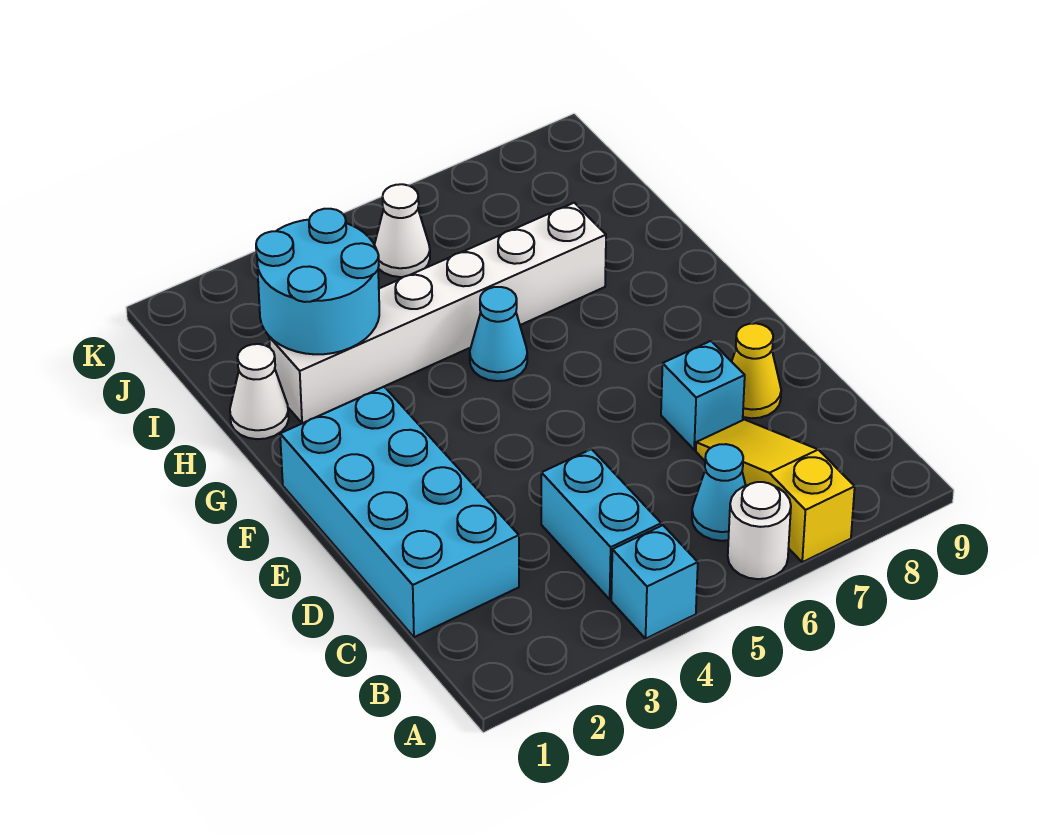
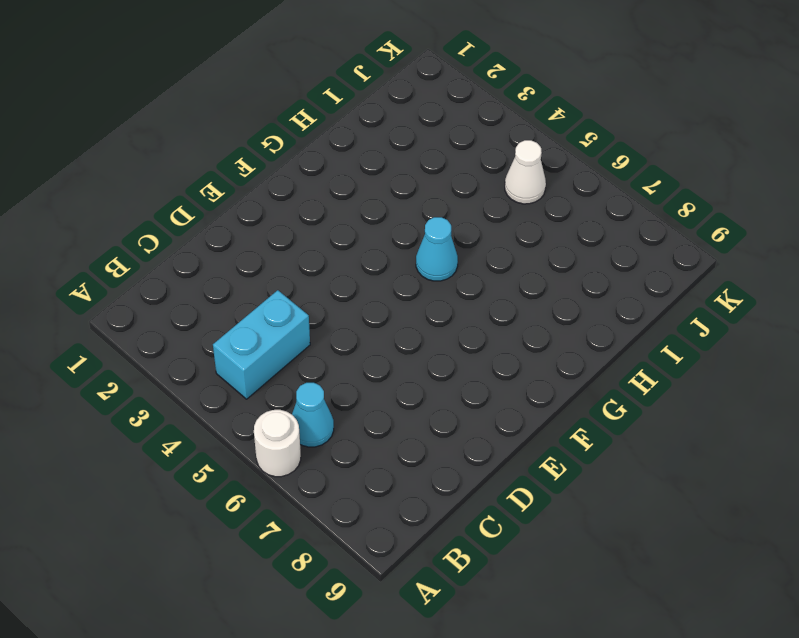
none -> cyan brick A4 level 1
none -> yellow slope A7:C7 level 1 top A
none -> cyan brick C1:F2 level 1

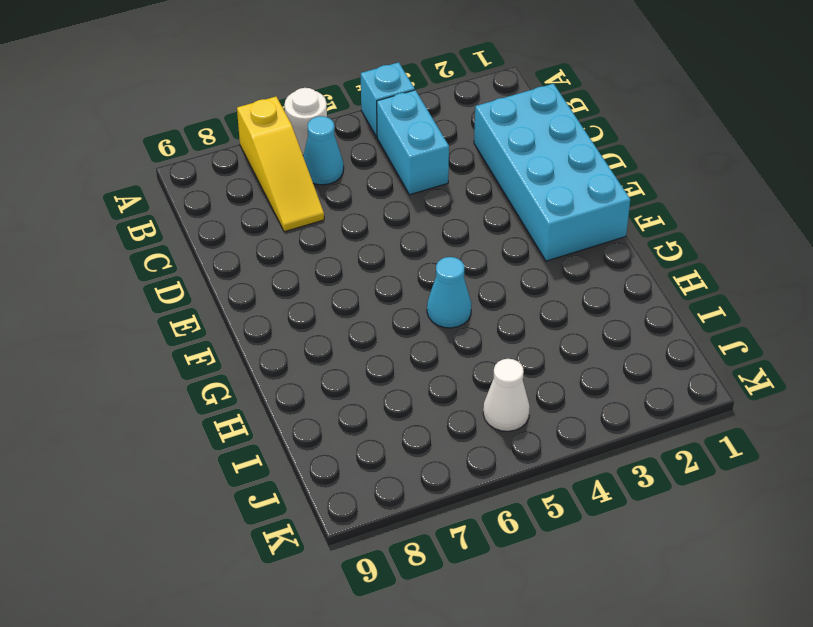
none -> cyan brick D7 level 1
none -> yellow cone D8 level 1
none -> white cone H1 level 1

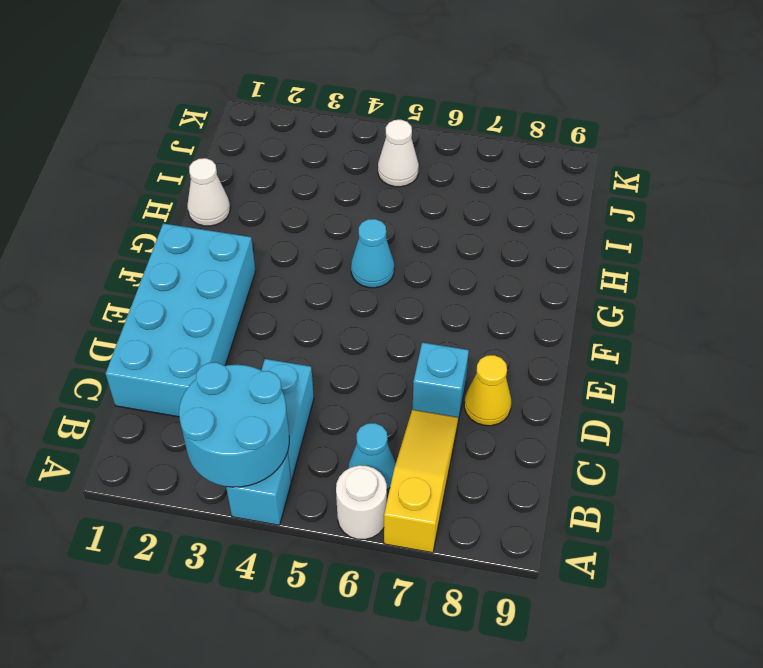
cyan round brick A3:B4 level 2 -> cyan round brick H2:I3 level 2
none -> white brick H2:H7 level 1

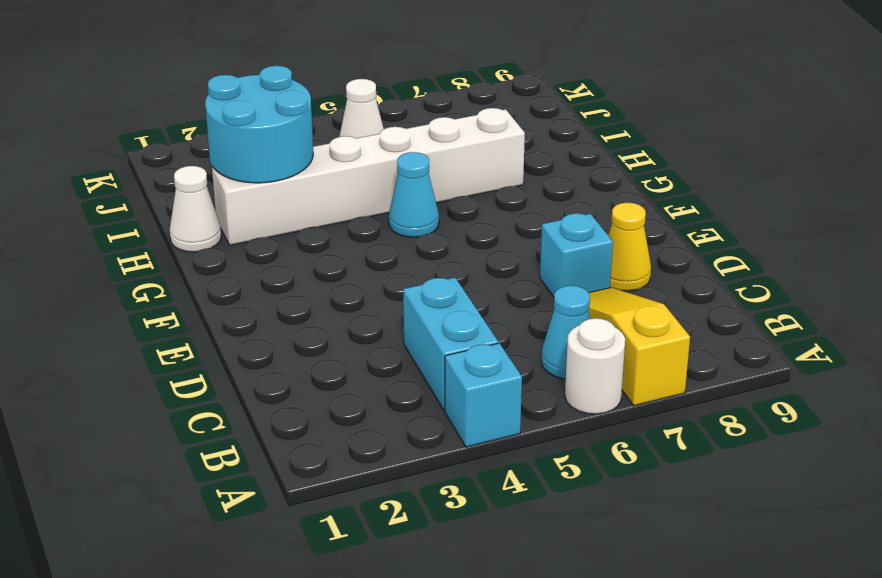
none -> cyan brick C1:F2 level 1

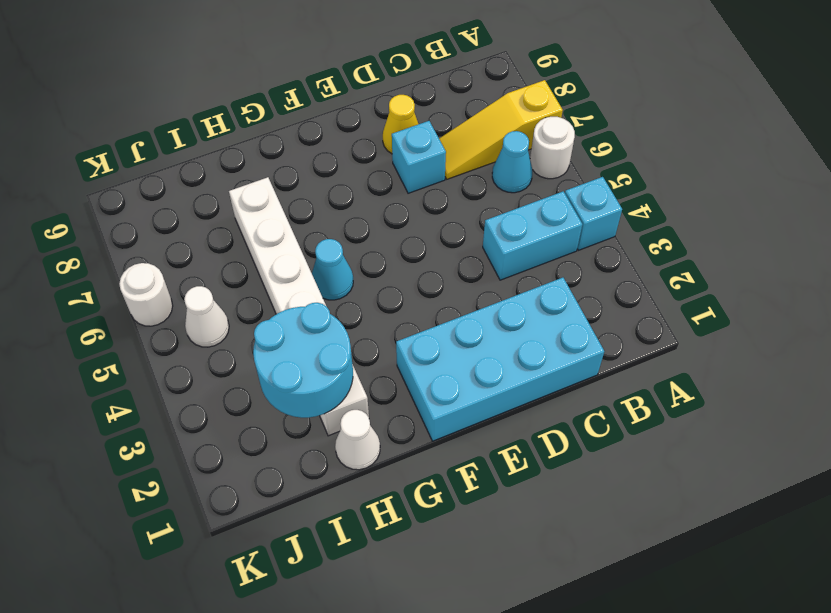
white round brick K6 level 1 -> none

